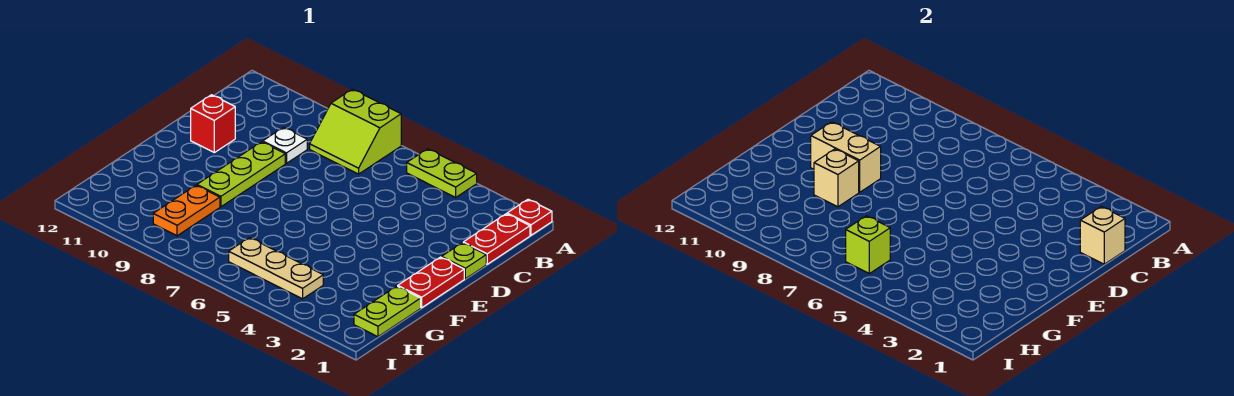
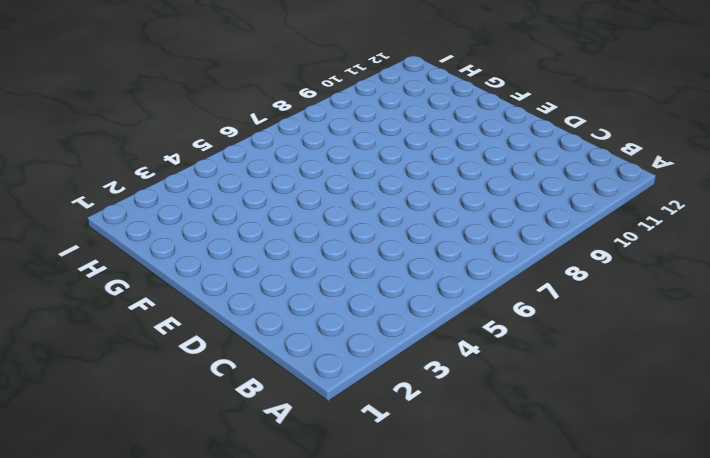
none -> red plate A1 level 1
none -> lime plate A4:A5 level 1
none -> lime slope A7:B8 level 1 top A

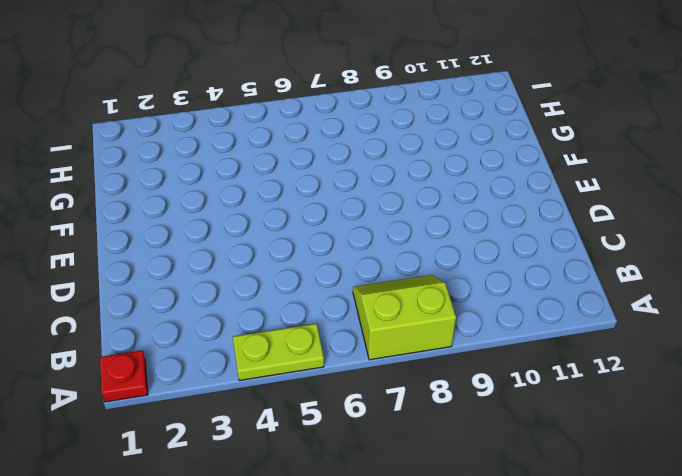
none -> red plate B1:C1 level 1
none -> white plate C9 level 1
none -> lime plate D1 level 1

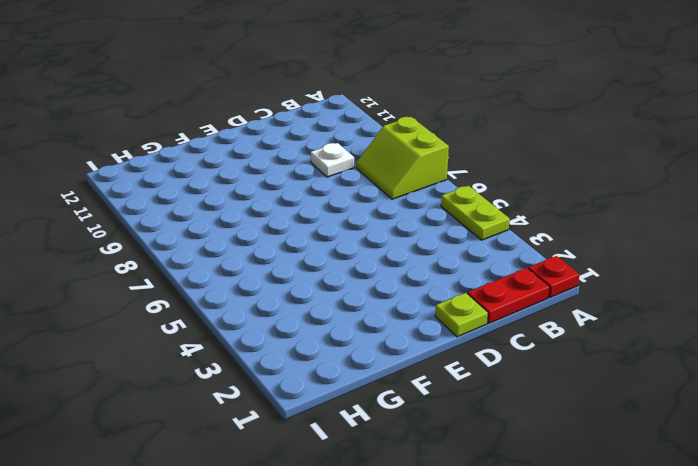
none -> lime plate D9:F9 level 1
none -> red brick D11 level 1
none -> red plate E1:F1 level 1

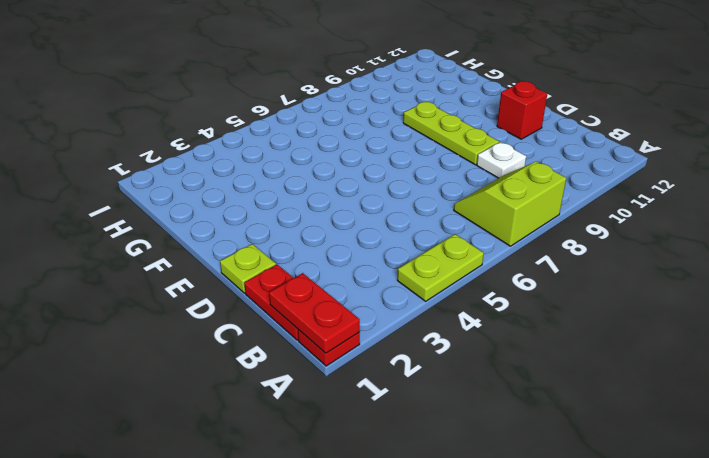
red plate A1:B1 level 2 -> red plate E1:F1 level 1
none -> lime plate G1:H1 level 1
none -> orange plate G9:H9 level 1
none -> tan plate H4:H6 level 1

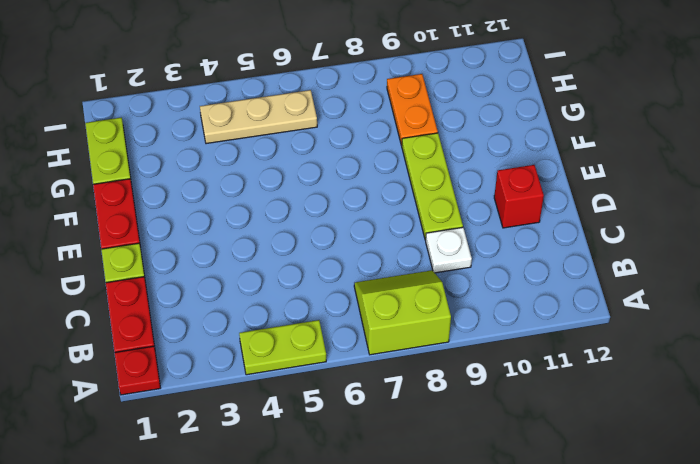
none -> tan brick C1 level 2
none -> tan brick E9:E10 level 2
none -> tan brick F9 level 2

